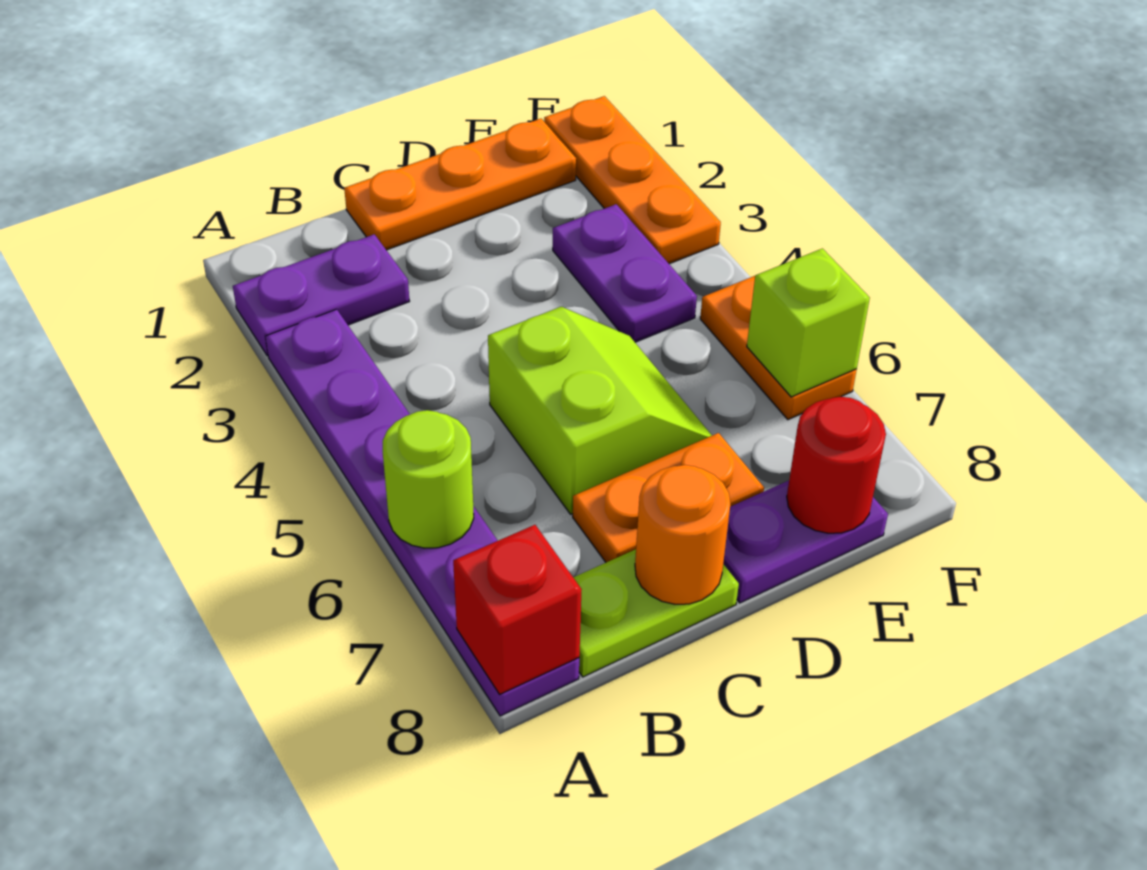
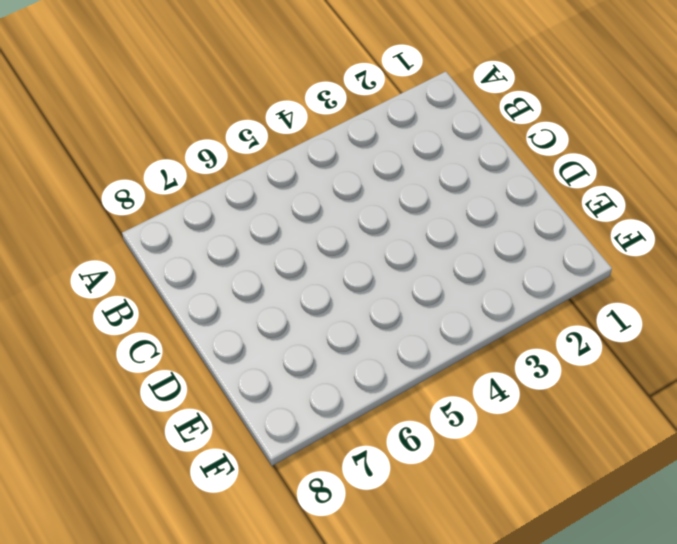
none -> purple plate A2:B2 level 1
none -> purple plate A3:A8 level 1
none -> lime plate B8:C8 level 1

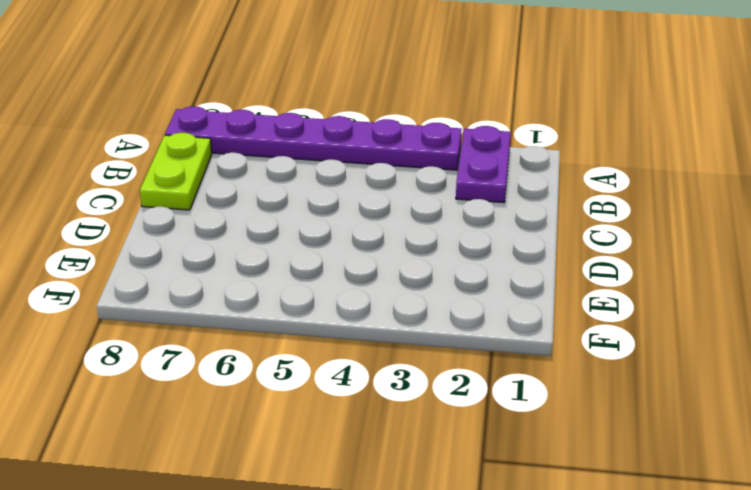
none -> orange plate C1:E1 level 1
none -> lime slope C5:D6 level 1 top C
none -> orange plate C7:D7 level 1

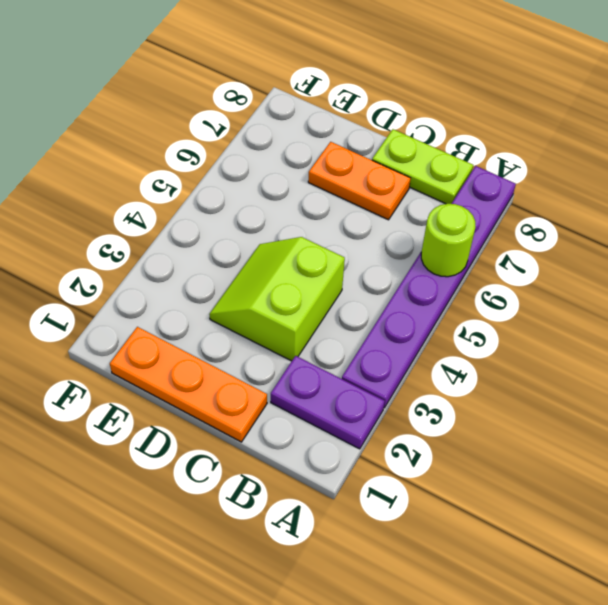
lime slope C3:D4 level 1 top C -> lime slope C5:D6 level 1 top C
none -> purple plate D8:E8 level 1
none -> purple plate E3:E4 level 1
none -> orange plate F1:F3 level 1

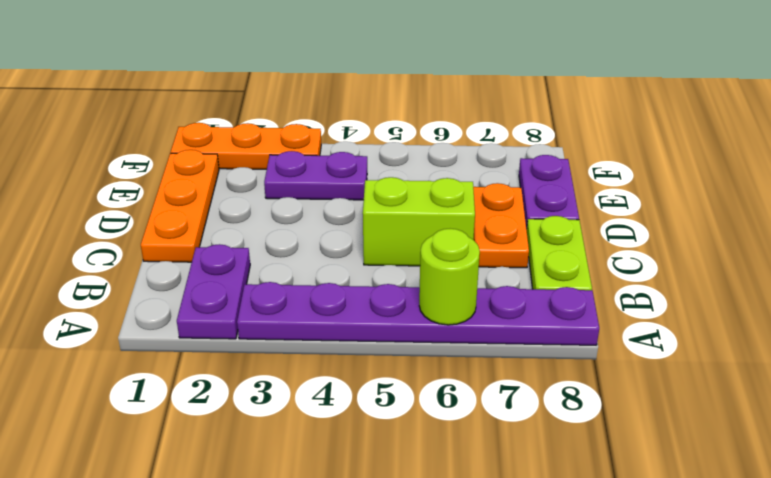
none -> orange plate F5:F6 level 1
none -> red brick A8 level 2
none -> orange round brick C8 level 2

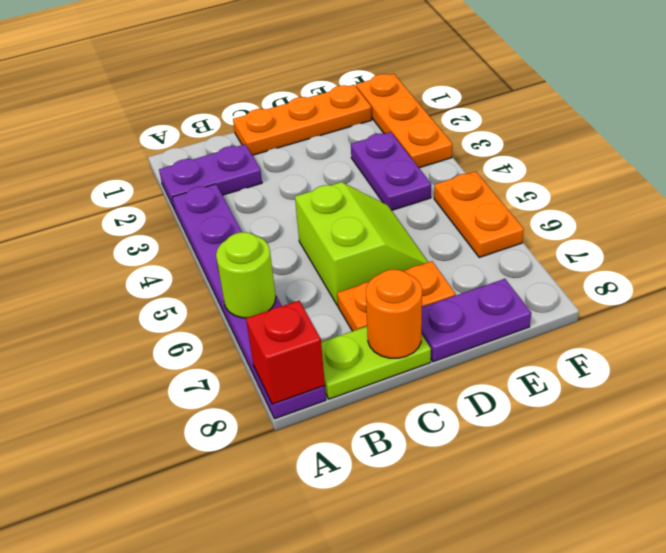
none -> red round brick E8 level 2
none -> lime brick F6 level 2

